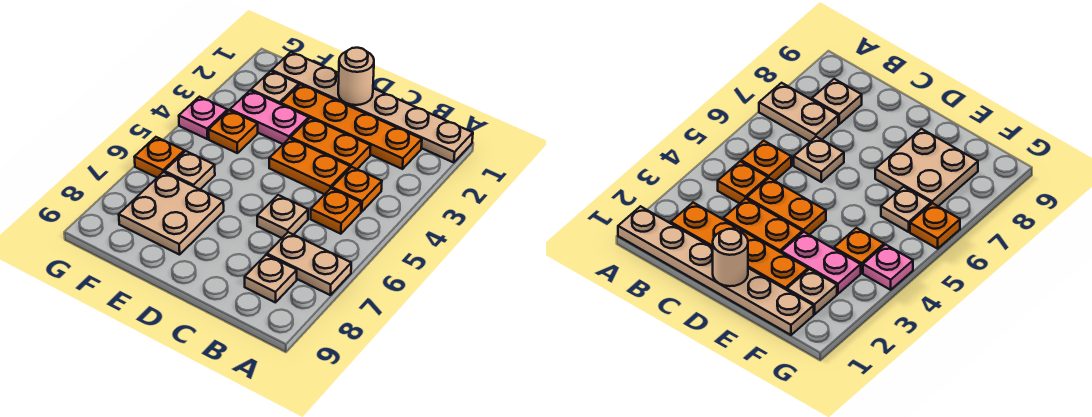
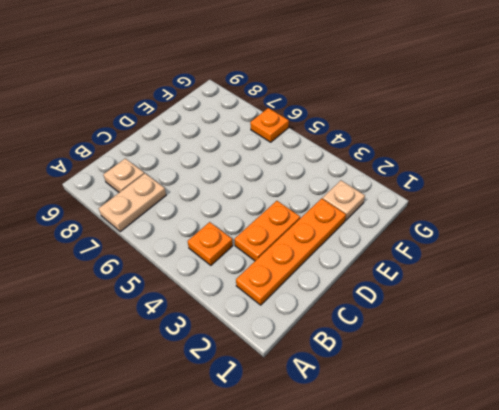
none -> tan plate A1:F1 level 1
none -> orange plate B5 level 1
none -> orange plate C4:D4 level 1

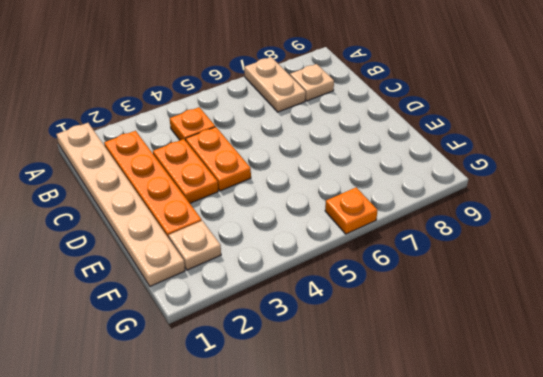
none -> orange plate B5 level 1
none -> tan plate C6 level 1
none -> pink plate E3:F3 level 1

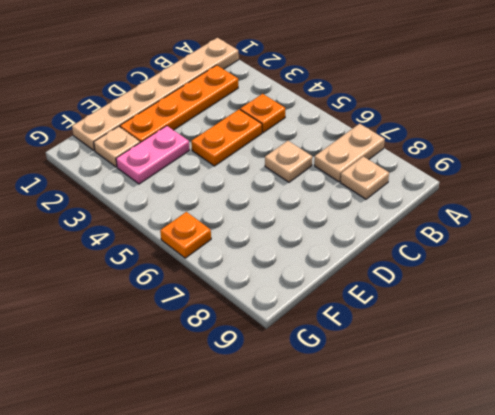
none -> orange plate B5 level 1
none -> orange plate C3:D3 level 1
none -> tan plate E7:F8 level 1

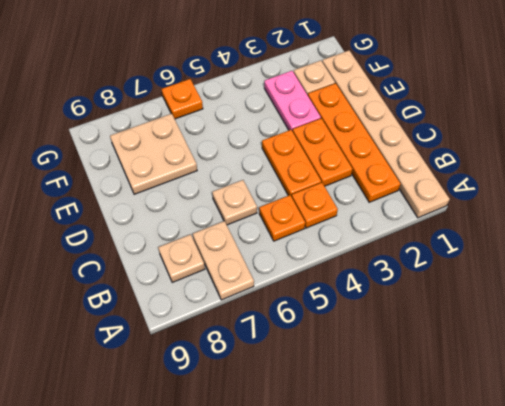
none -> orange plate F4 level 1
none -> tan plate F6 level 1
none -> pink plate G4 level 1

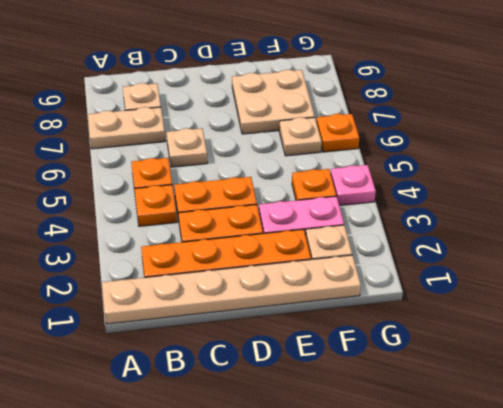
none -> tan round brick D1 level 2

